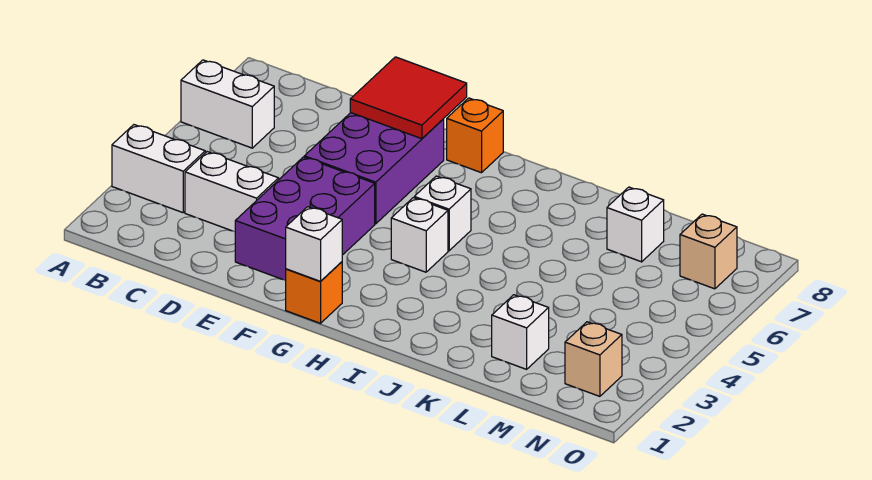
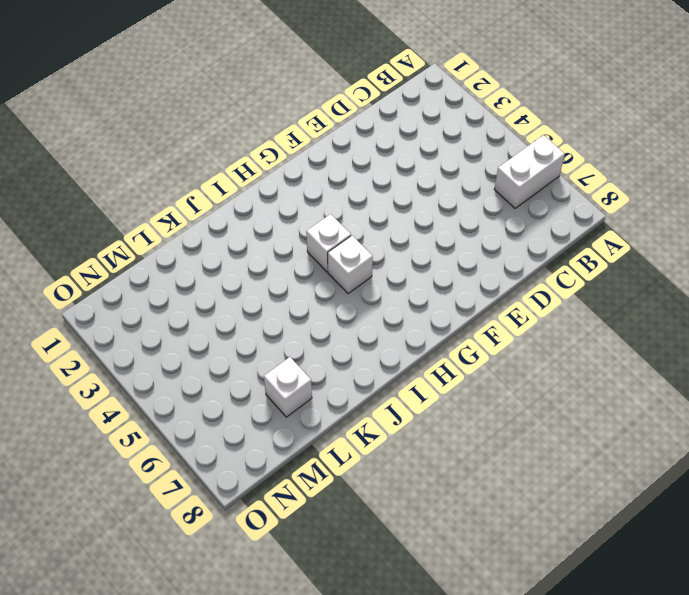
none -> white brick A3:B3 level 1
none -> white brick C3:D3 level 1
none -> purple brick E2:F4 level 1

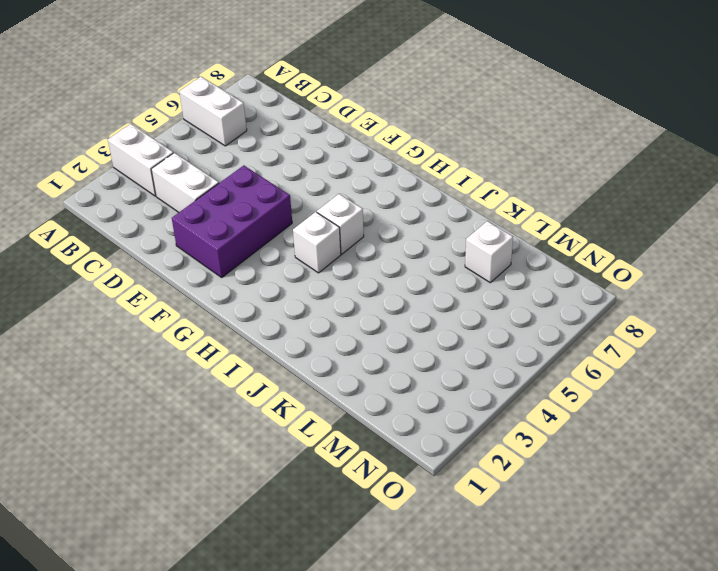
none -> purple brick E5:F7 level 1
none -> orange brick G1 level 1
none -> orange brick G8 level 1

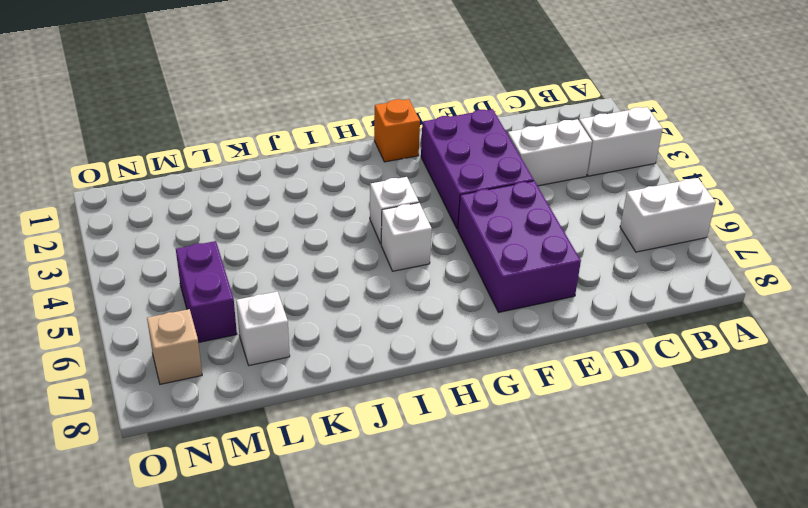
purple brick M5:M6 level 1 -> none
none -> orange brick G8 level 1
none -> white brick L2 level 1
none -> tan brick N2 level 1

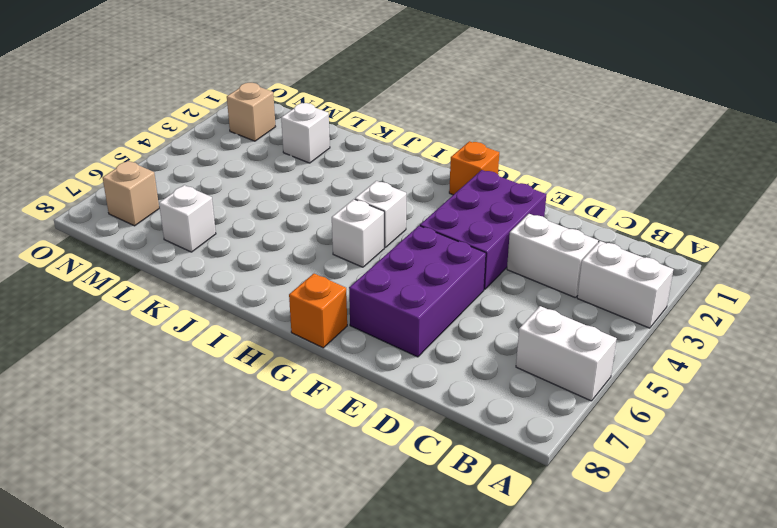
none -> red tile E7:F8 level 2
none -> white brick G1 level 2

